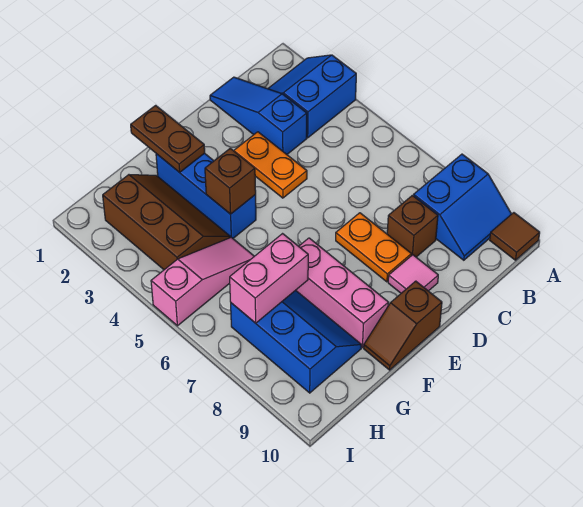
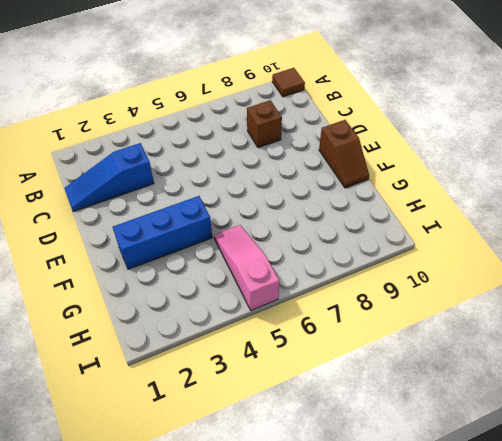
none -> blue slope A2:B3 level 1 top 3
none -> blue slope A8:B9 level 1 top 8
none -> orange plate D3:D4 level 1

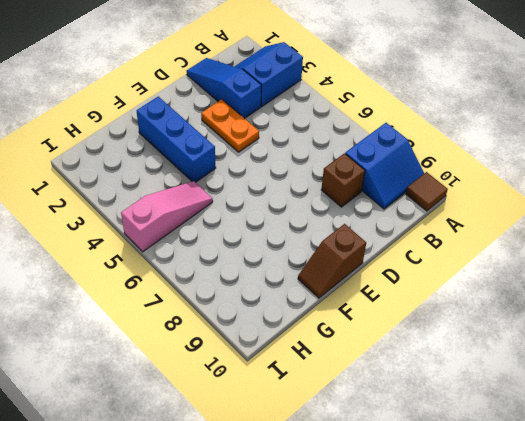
none -> orange plate D7:D8 level 1
none -> pink tile D9 level 1
none -> pink brick F7:F9 level 1

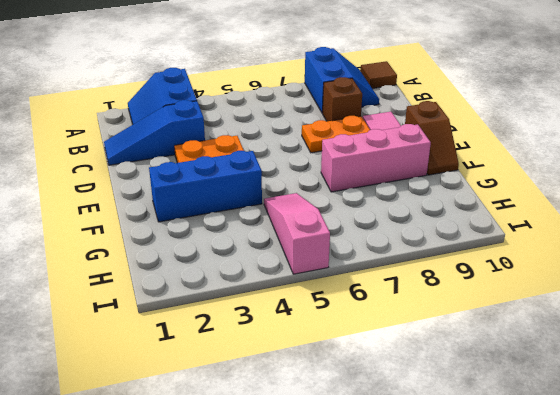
none -> brown slope G2:H4 level 1 top H
none -> blue slope G7:H9 level 1 top H
none -> brown plate F1:F2 level 2

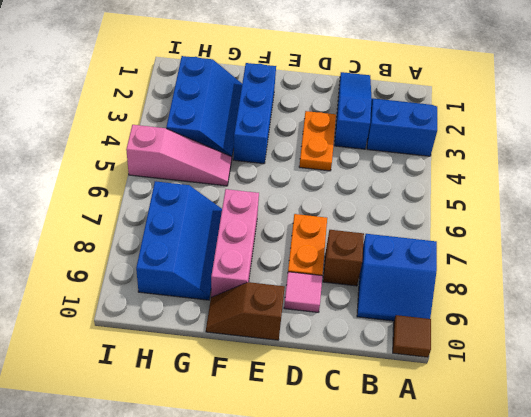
blue slope G2:H4 level 1 top H -> brown slope G2:H4 level 1 top H
none -> brown plate F1:F2 level 2
none -> brown brick F4 level 2
none -> pink brick G7:H7 level 2

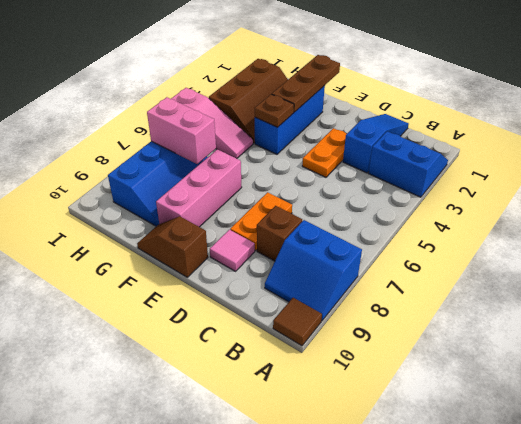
brown plate F1:F3 level 2 -> brown plate F1:F2 level 2
brown plate F4 level 2 -> brown brick F4 level 2

